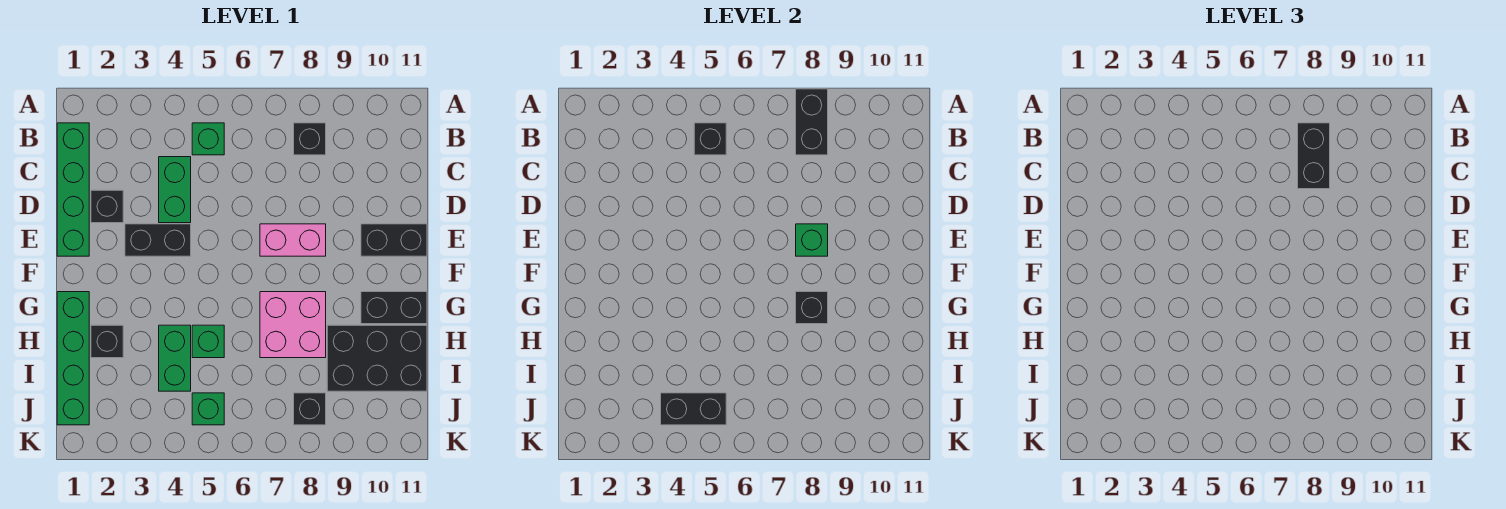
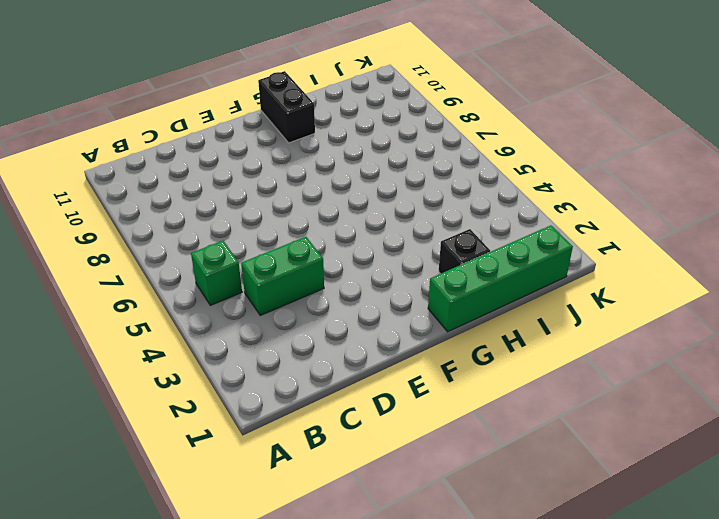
none -> green brick B1:E1 level 1
none -> black brick B8 level 1
none -> black brick D2 level 1

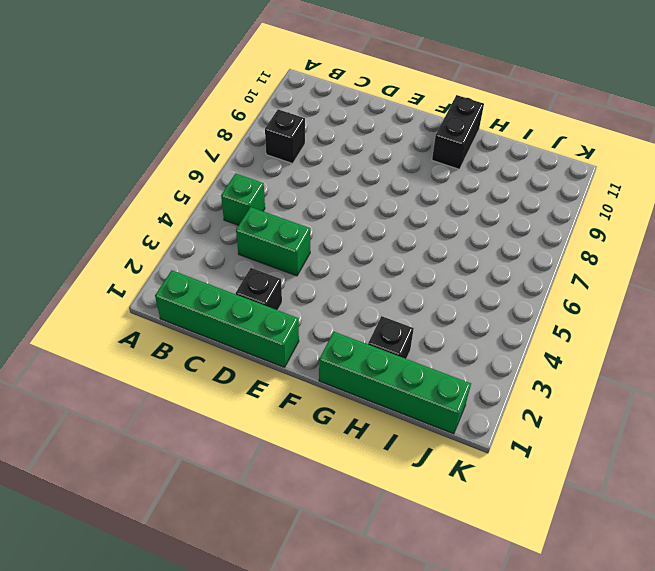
none -> black brick E3:E4 level 1
none -> pink brick E7:E8 level 1
none -> black brick E10:E11 level 1

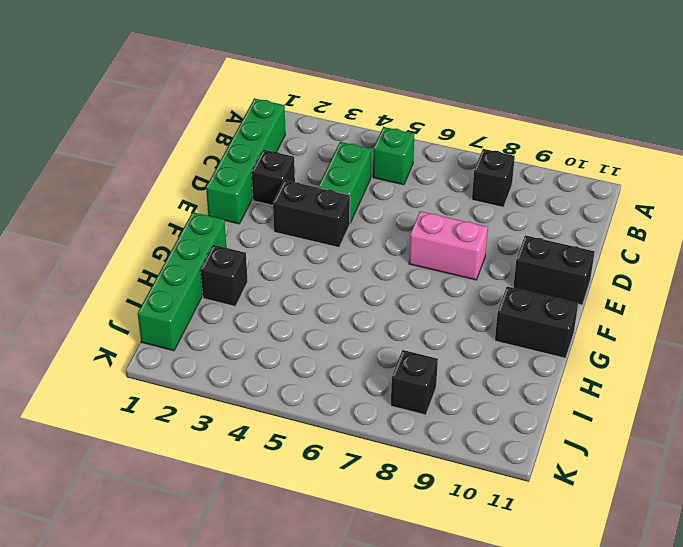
none -> pink brick G7:H8 level 1
none -> green brick H4:I4 level 1
none -> green brick H5 level 1

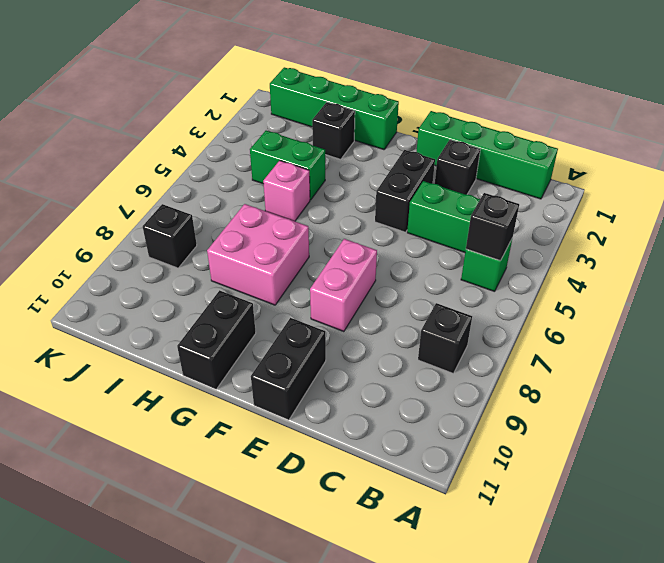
pink brick H5 level 1 -> green brick H5 level 1
none -> black brick H9:I11 level 1
none -> green brick J5 level 1
none -> black brick A8:B8 level 2

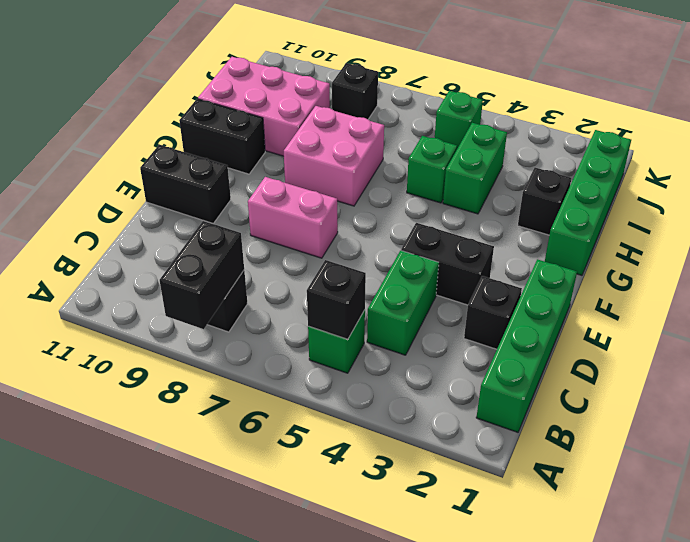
pink brick H9:I11 level 1 -> black brick H9:I11 level 1
none -> green brick E8 level 2
none -> black brick G8 level 2
none -> black brick J4:J5 level 2

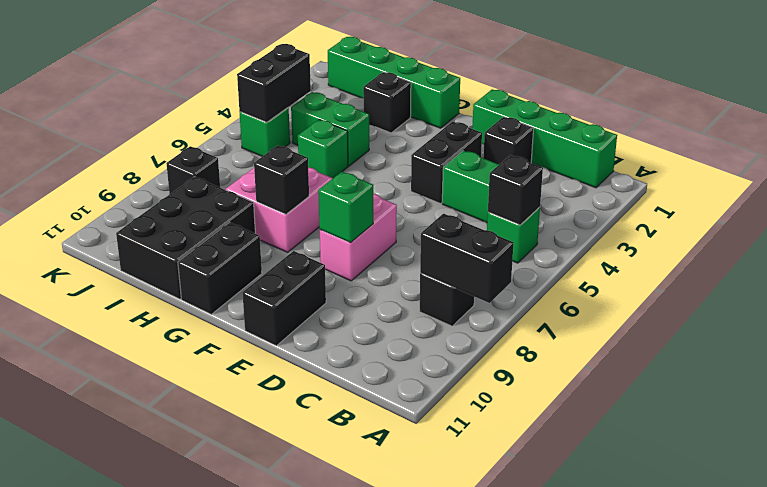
none -> black brick B8:C8 level 3

